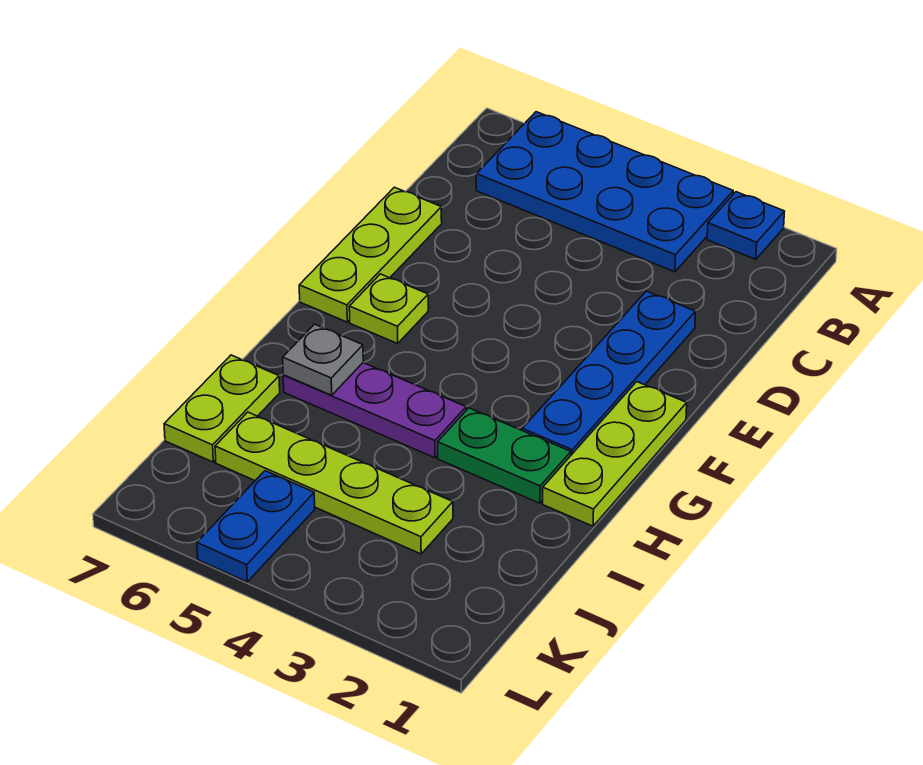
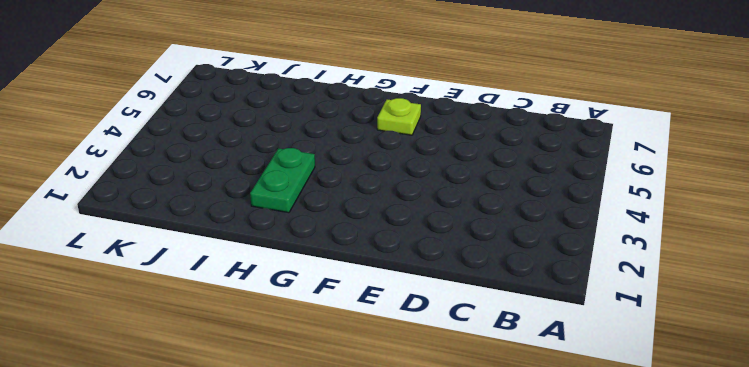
none -> blue plate A2 level 1
none -> blue plate A3:B6 level 1
none -> blue plate D2:G2 level 1

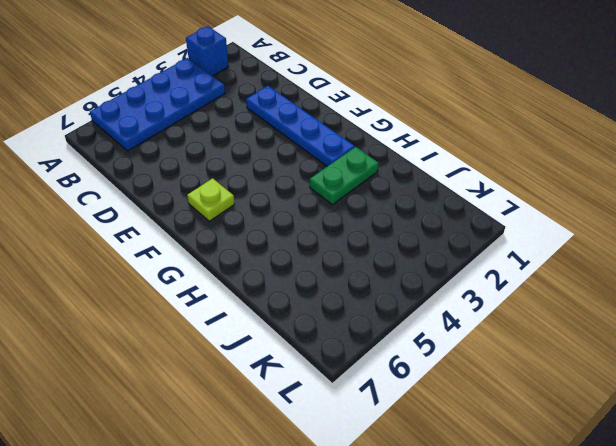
blue brick A2 level 1 -> blue plate A2 level 1
none -> lime plate D7:F7 level 1
none -> lime plate F1:H1 level 1
none -> purple plate H4:H6 level 1

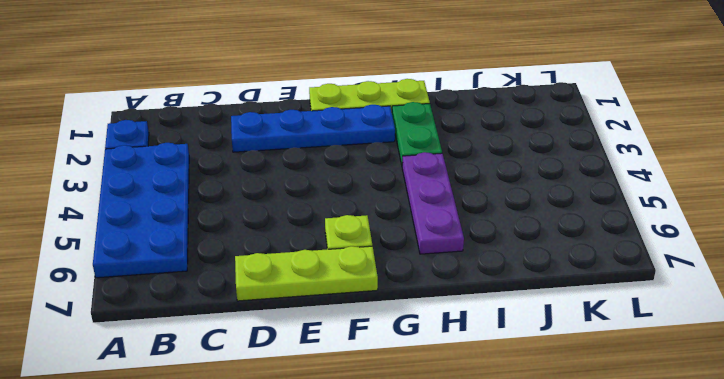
none -> lime plate I7:J7 level 1
none -> lime plate J3:J6 level 1
none -> blue plate K5:L5 level 1

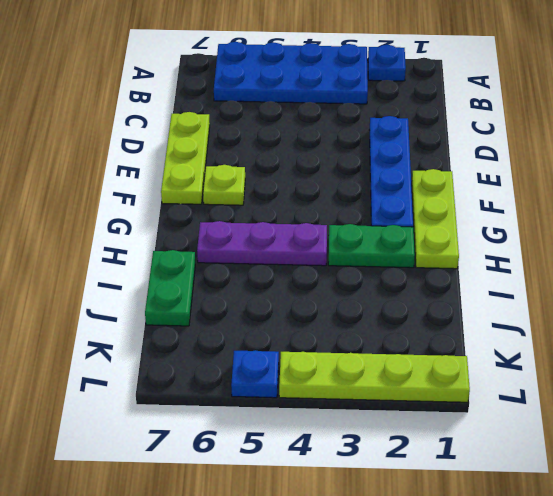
green plate I7:J7 level 1 -> lime plate I7:J7 level 1
lime plate L1:L4 level 1 -> lime plate J3:J6 level 1
blue plate L5 level 1 -> blue plate K5:L5 level 1
none -> grey plate H6 level 2

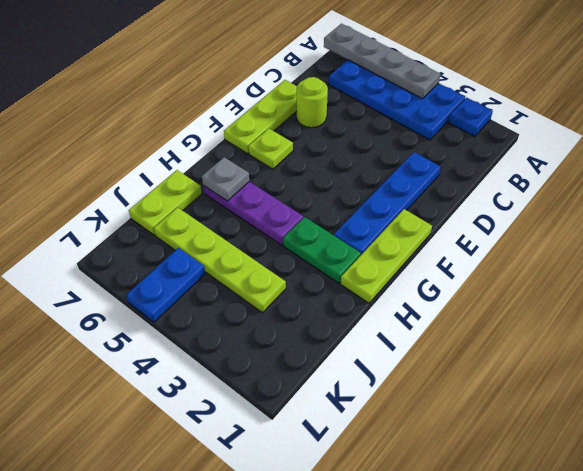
grey plate A4:A7 level 2 -> none
lime round brick D6 level 1 -> none

